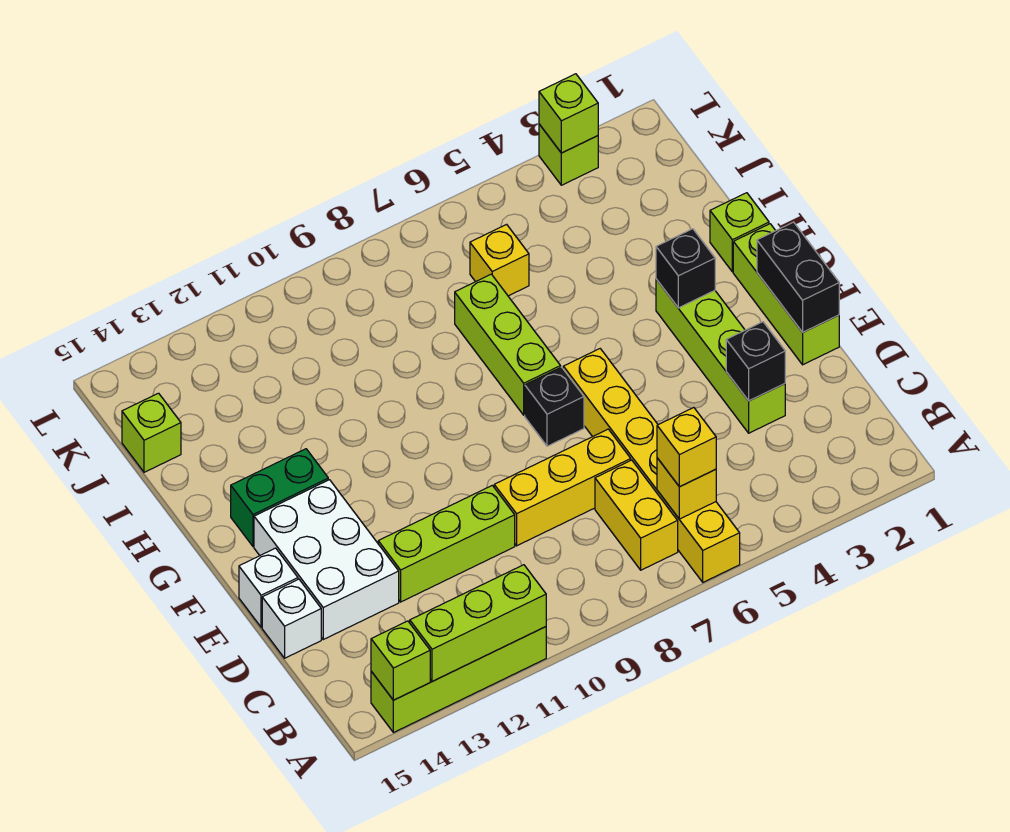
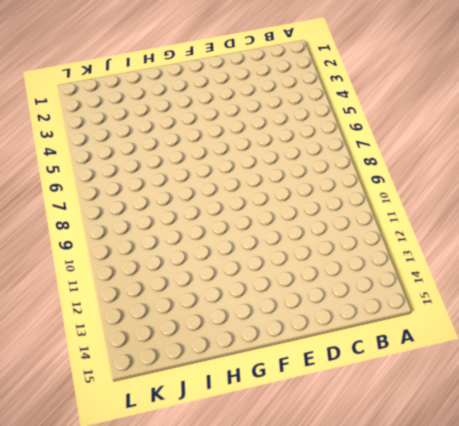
none -> yellow brick A6:F6 level 1
none -> lime brick A11:A14 level 1
none -> yellow brick B7:C7 level 1

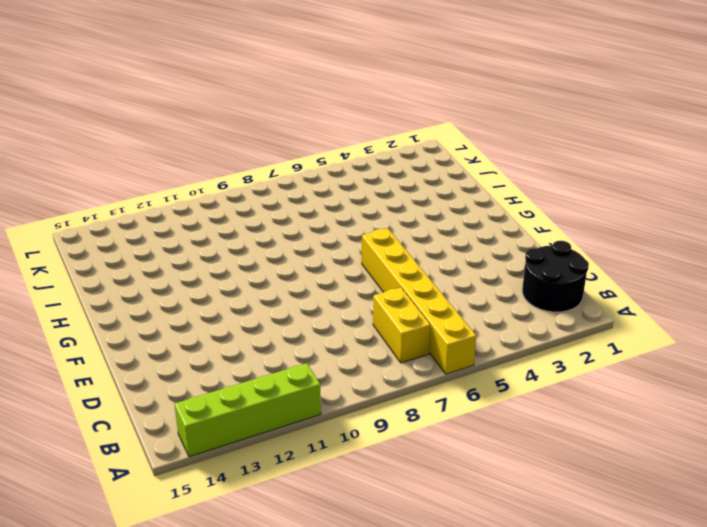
black round brick B1:C2 level 1 -> none
none -> lime brick D3:G3 level 1
none -> yellow brick D7:D9 level 1
none -> lime brick D10:D12 level 1

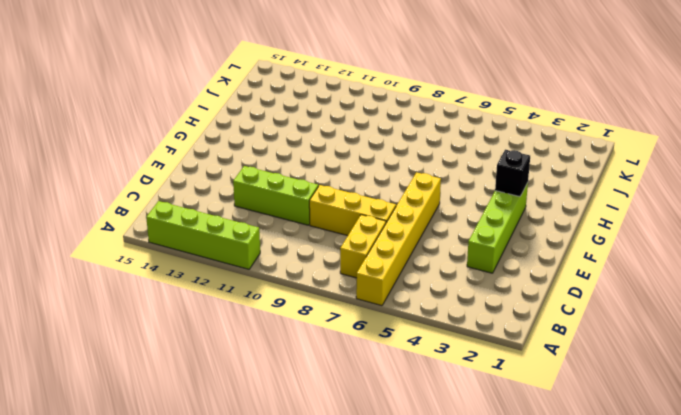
none -> white brick D13:F14 level 1
none -> white brick D15 level 1
none -> lime brick E1:G1 level 1

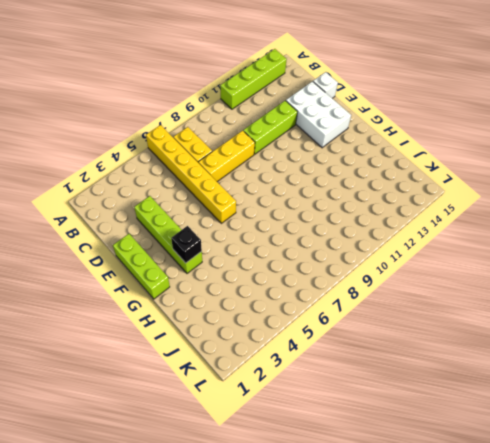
none -> white brick E15 level 1
none -> black brick F7 level 1
none -> lime brick G7:I7 level 1

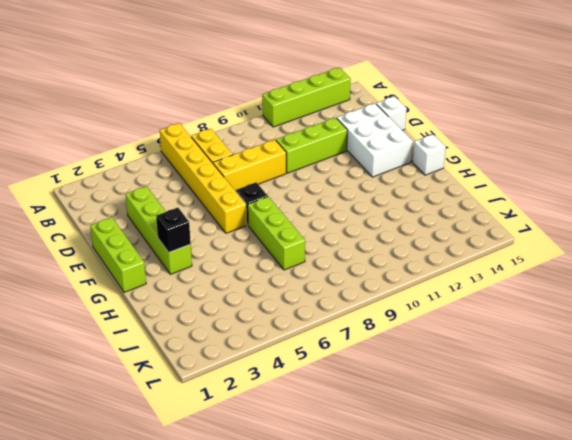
white brick G15 level 1 -> white brick E15 level 1
none -> green brick G13:G14 level 1
none -> lime brick H1 level 1
none -> yellow brick J6 level 1

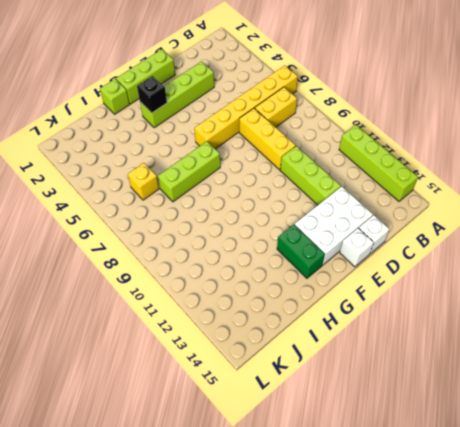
none -> black brick F7 level 1
none -> lime brick J15 level 1
none -> lime brick L3 level 1

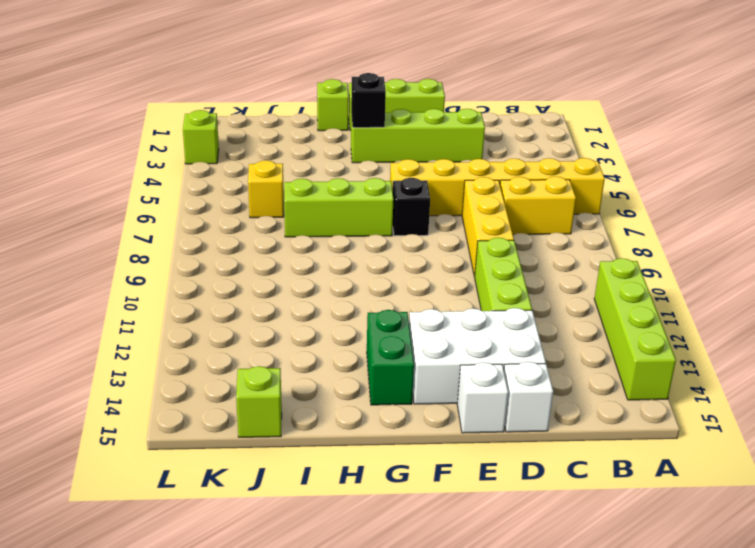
none -> lime brick A11:A13 level 2
none -> lime brick A14 level 2
none -> yellow brick B6 level 2

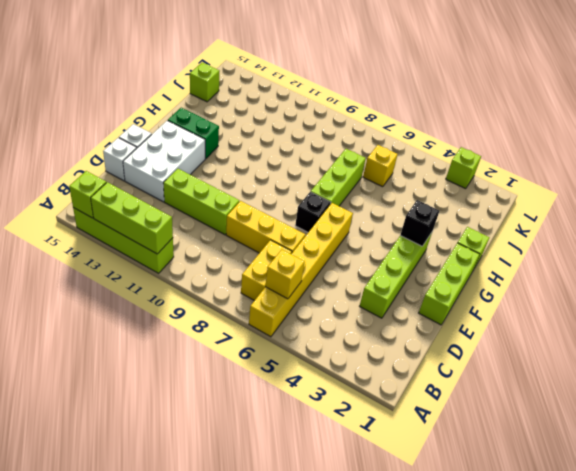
none -> black brick D3 level 2
none -> black brick E1:F1 level 2
none -> lime brick L3 level 2

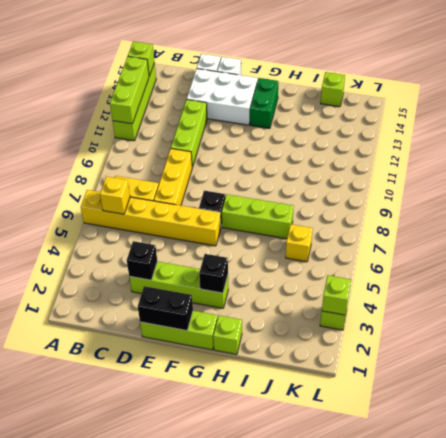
none -> yellow brick B6 level 3

